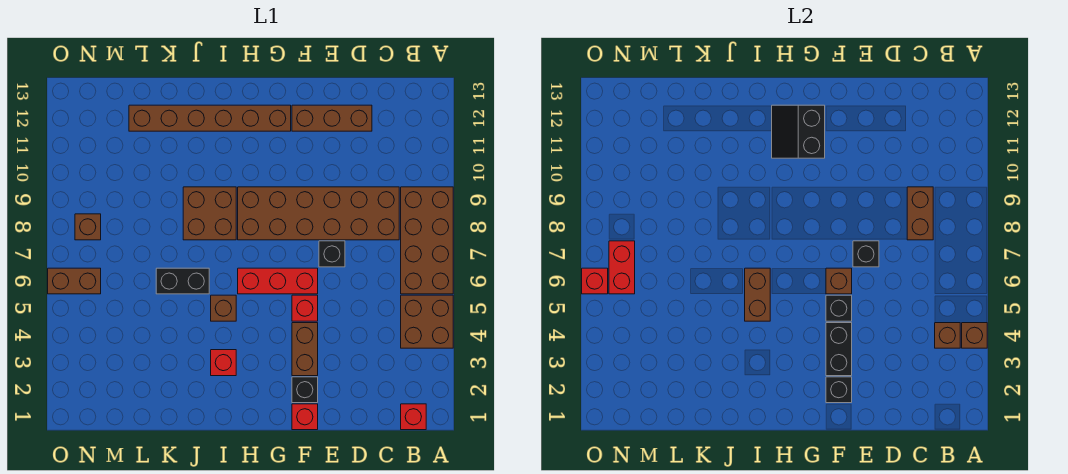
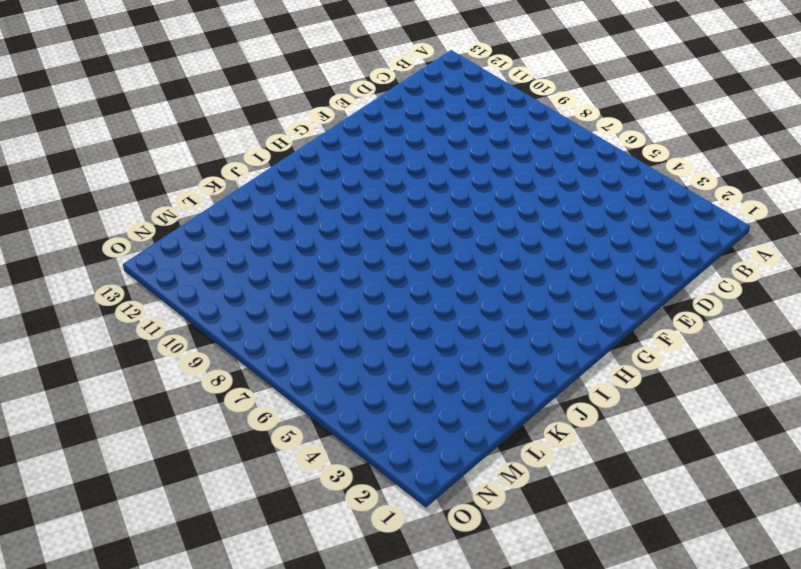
none -> brown brick A4:B5 level 1
none -> brown brick A6:B9 level 1
none -> red brick B1 level 1
none -> brown brick C8:H9 level 1

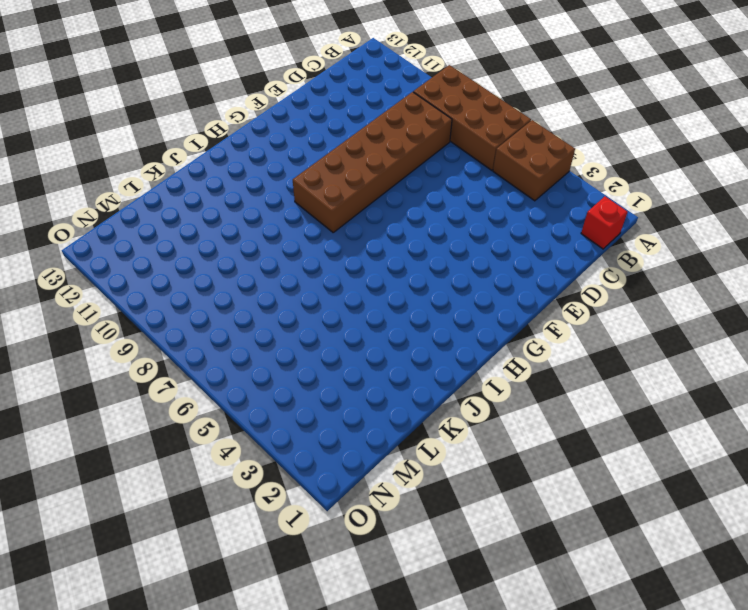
none -> brown brick D12:F12 level 1
none -> black brick E7 level 1
none -> red brick F1 level 1
none -> black brick F2 level 1

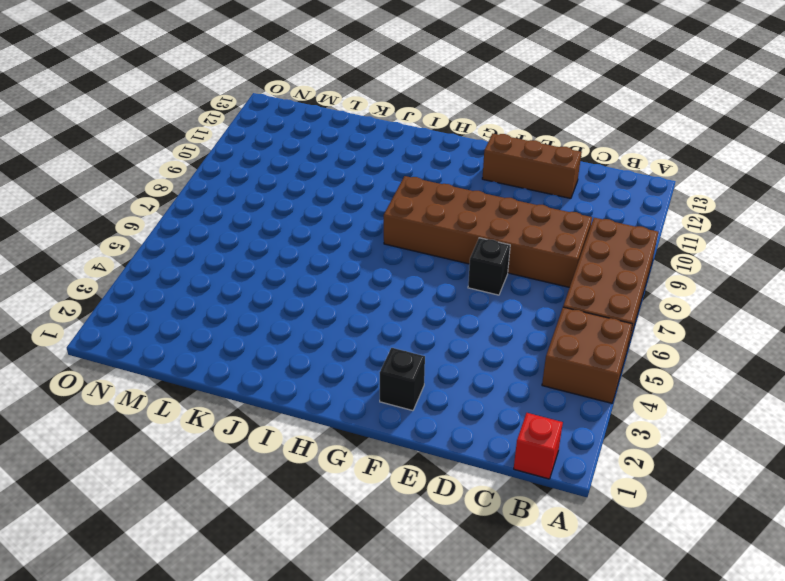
none -> red brick F1 level 1
none -> brown brick F3:F4 level 1
none -> red brick F5 level 1
none -> red brick F6:H6 level 1

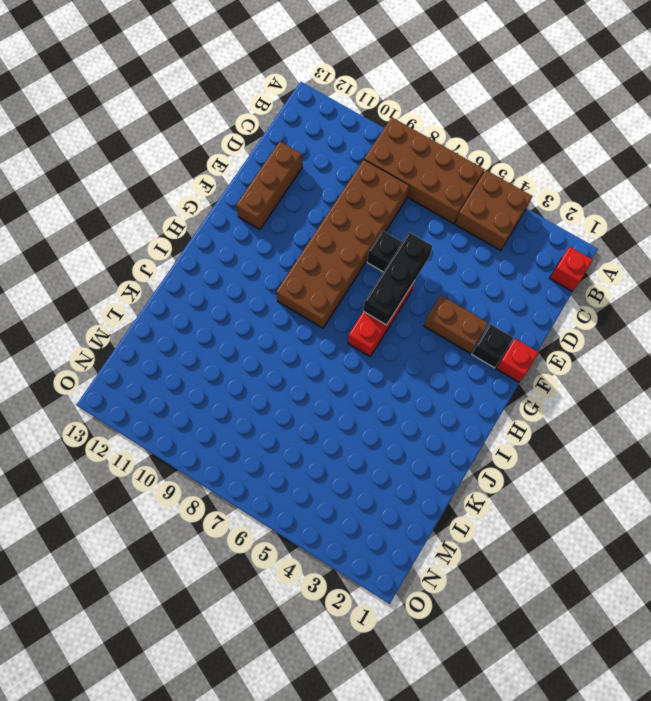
black brick E6:G6 level 2 -> brown brick F6 level 2
none -> red brick F5 level 1
none -> brown brick G12:L12 level 1
none -> red brick I3 level 1
none -> brown brick I5 level 1

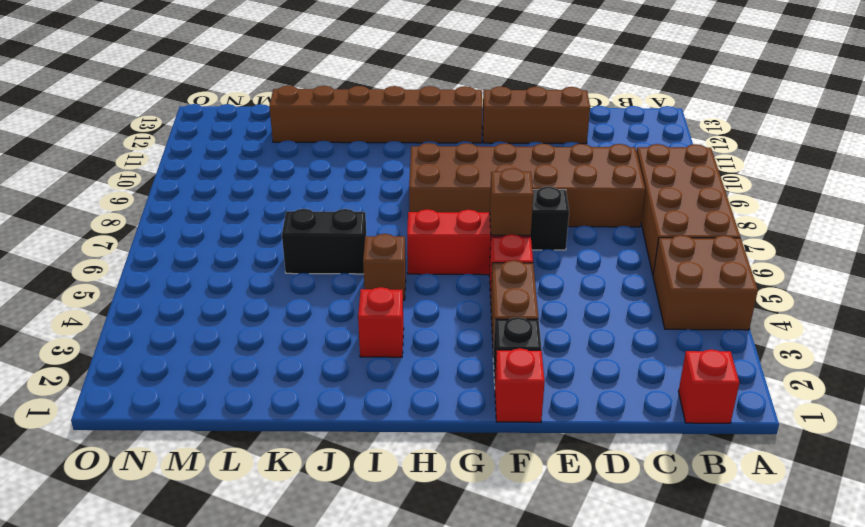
none -> brown brick I8:J9 level 1
none -> brown brick N6:O6 level 1
none -> brown brick N8 level 1
none -> brown brick A4 level 2

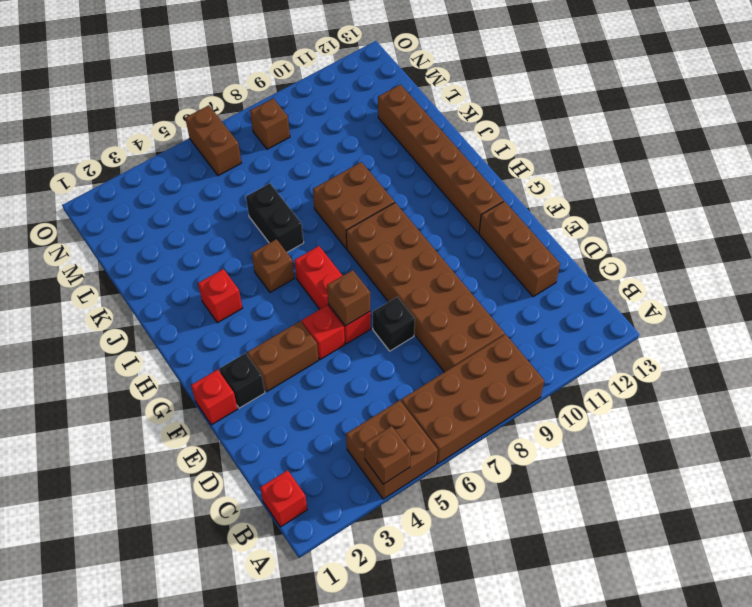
none -> brown brick B4 level 2
none -> brown brick C8:C9 level 2
none -> black brick E7 level 2
none -> black brick F2 level 2

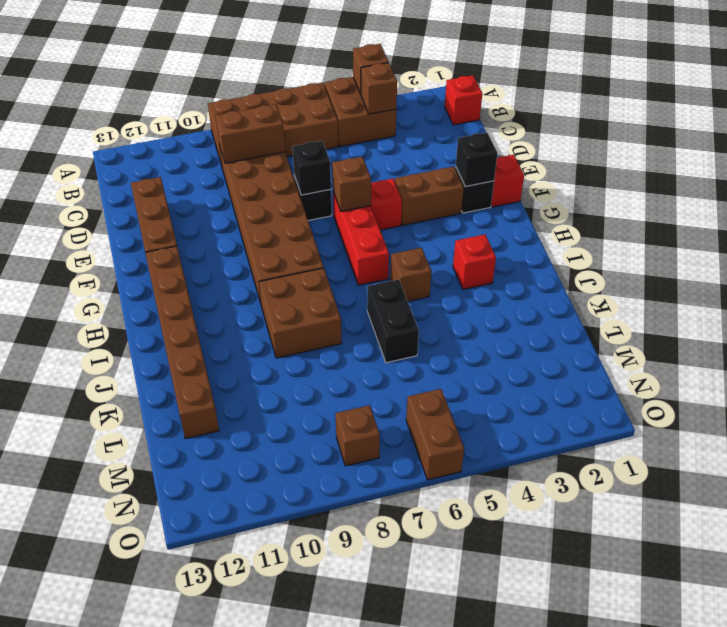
none -> black brick F3:F4 level 2
none -> black brick F5 level 2
none -> black slope G11:H12 level 2 top G
none -> brown brick I5:I6 level 2

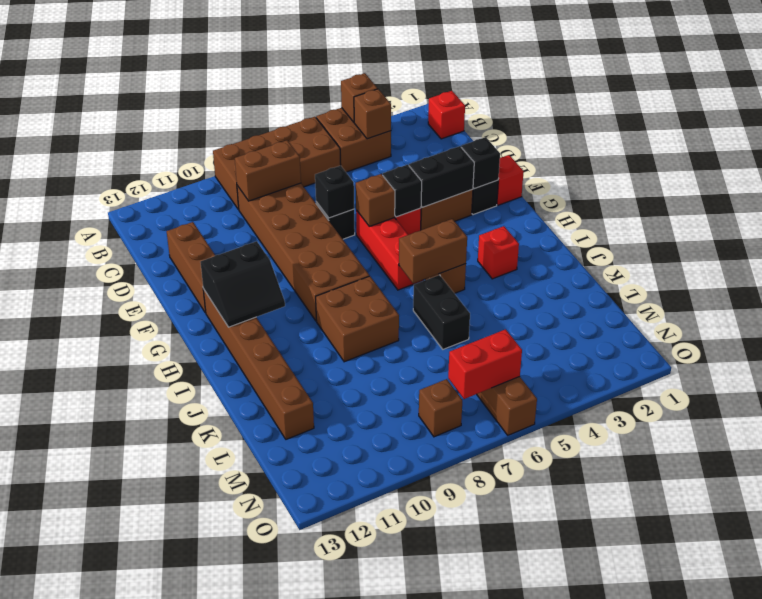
none -> red brick O6 level 2

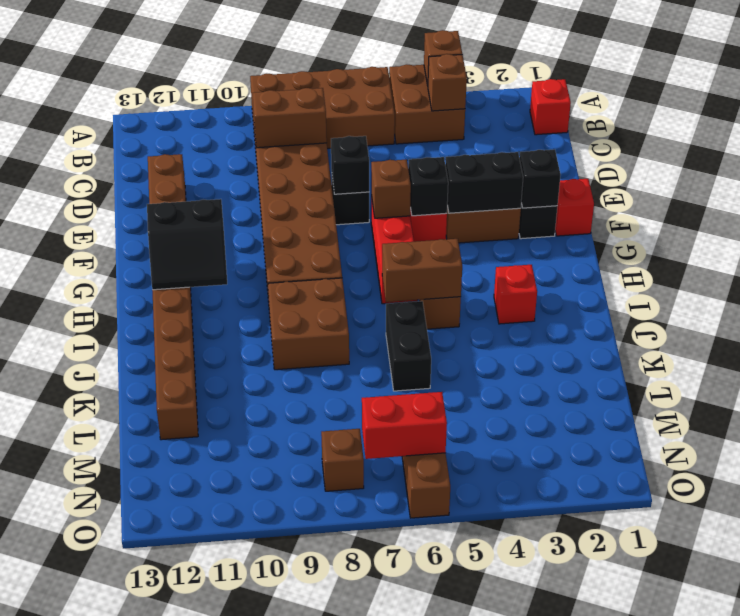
none -> red brick O6 level 2

